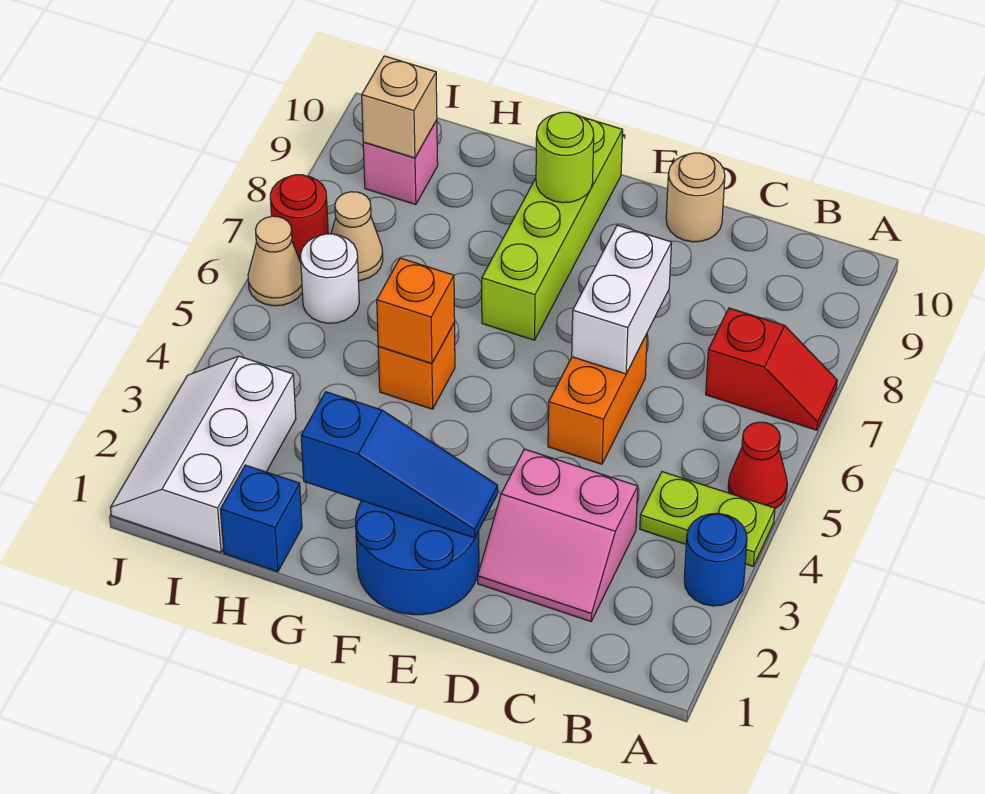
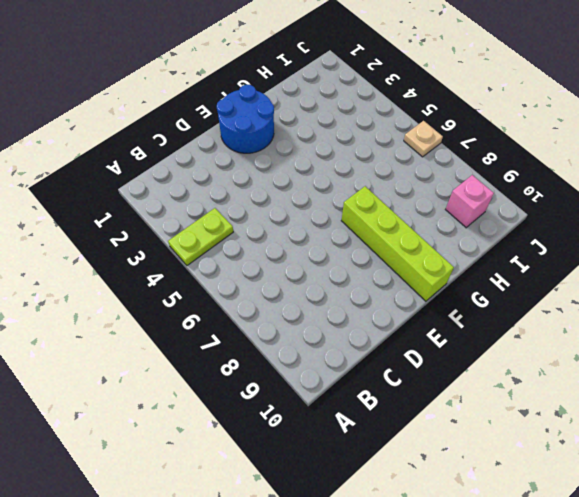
tan plate J6 level 1 -> tan cone J6 level 1
none -> blue round brick A3 level 1
none -> red cone A5 level 1
none -> red slope A7:B7 level 1 top B

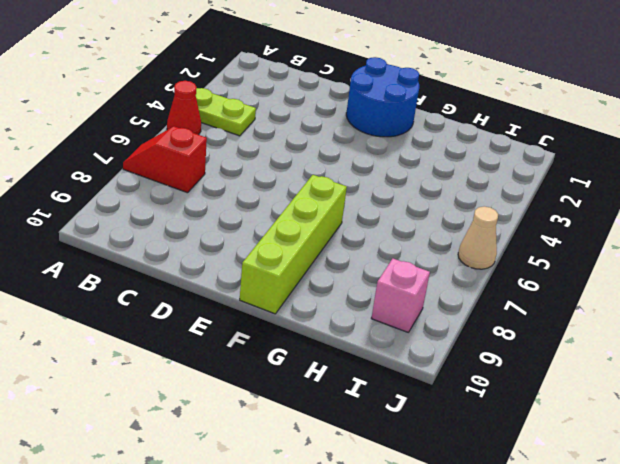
none -> blue round brick A3 level 1
none -> pink slope C2:D3 level 1 top 3
none -> orange brick D5:D6 level 1

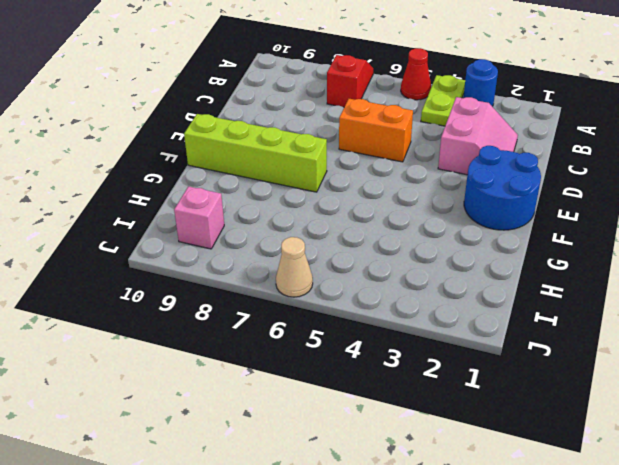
none -> tan round brick D10 level 1
none -> orange brick G5 level 1
none -> blue brick H1 level 1

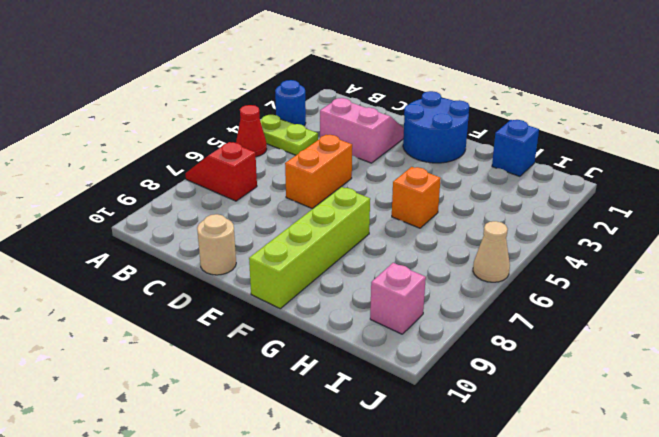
none -> white slope I1:J3 level 1 top I
none -> white round brick I6 level 1
none -> tan cone I7 level 1

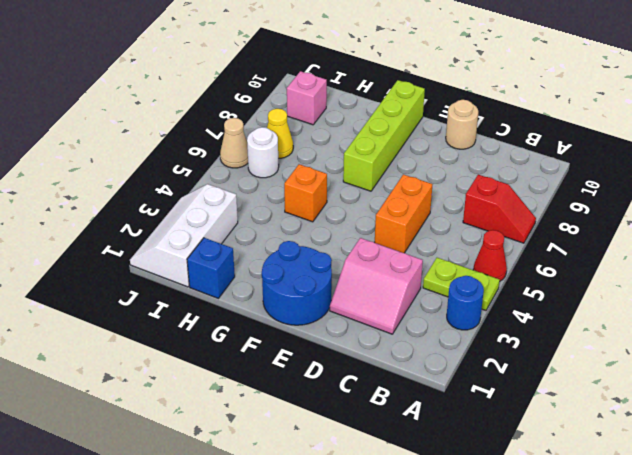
yellow cone I7 level 1 -> tan cone I7 level 1
none -> red round brick J7 level 1
none -> white brick D6:D7 level 2
none -> blue slope E2:G2 level 2 top G

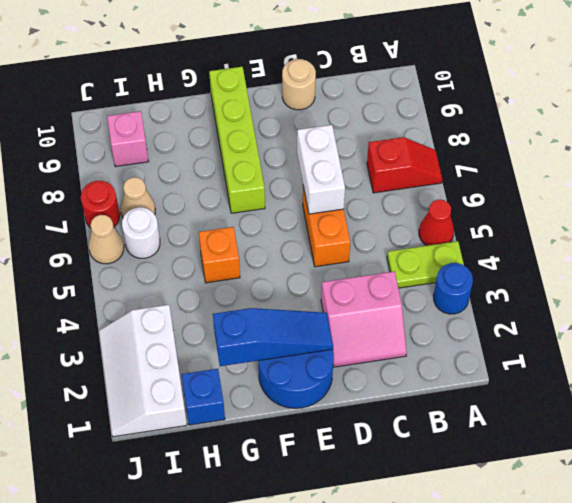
none -> lime round brick F9 level 2
none -> orange brick G5 level 2
none -> tan brick I9 level 2

